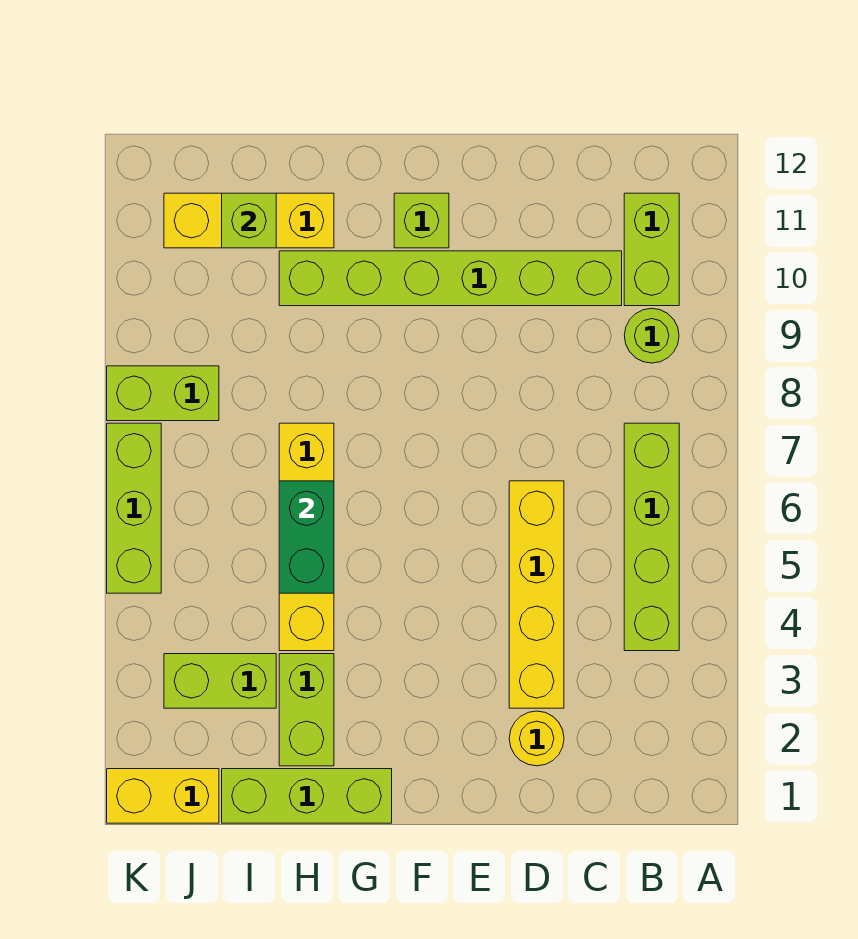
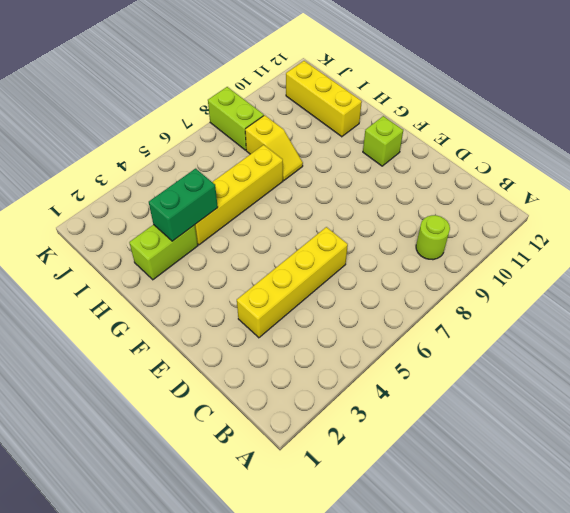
green brick H3:H4 level 2 -> green brick H5:H6 level 2
yellow slope H8:I8 level 1 top I -> none
none -> lime brick B4:B7 level 1
none -> lime brick B10:B11 level 1
none -> lime brick C10:H10 level 1

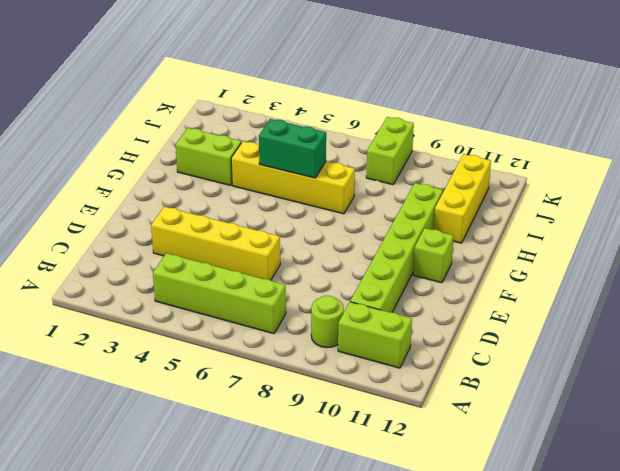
none -> yellow round brick D2 level 1
none -> lime brick G1:I1 level 1
none -> lime brick I3:J3 level 1

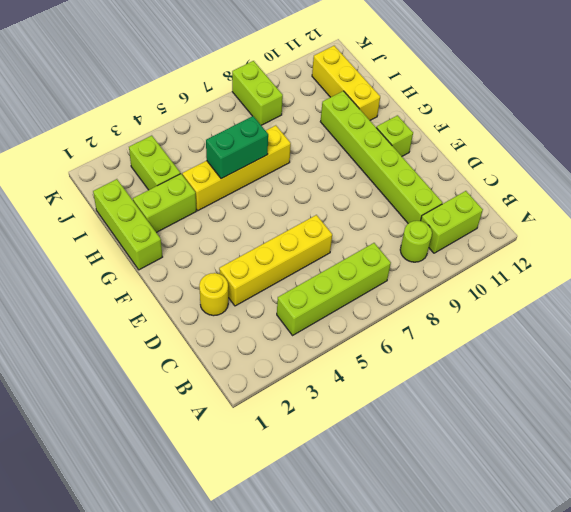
none -> yellow brick J1:K1 level 1
none -> lime brick K5:K7 level 1
none -> lime brick I11 level 2

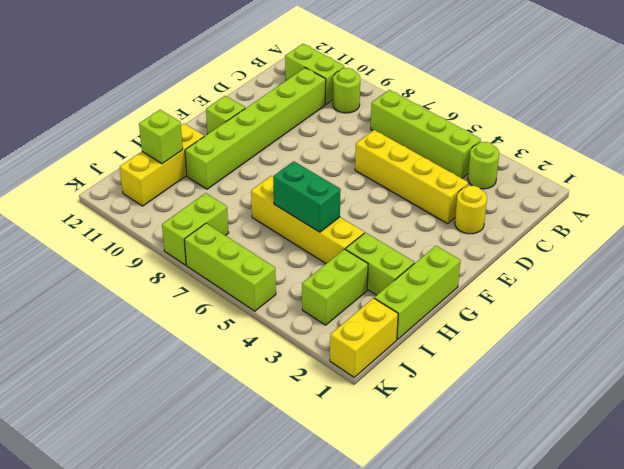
lime round brick B3 level 1 -> none

